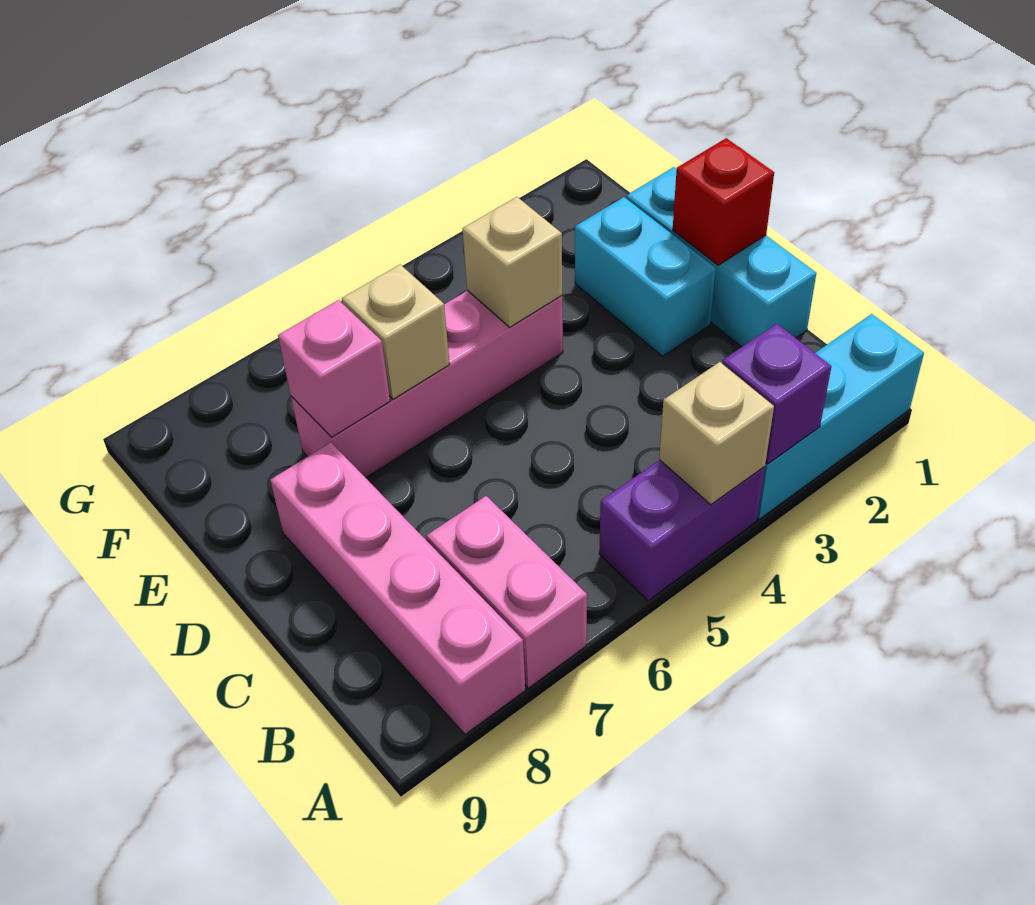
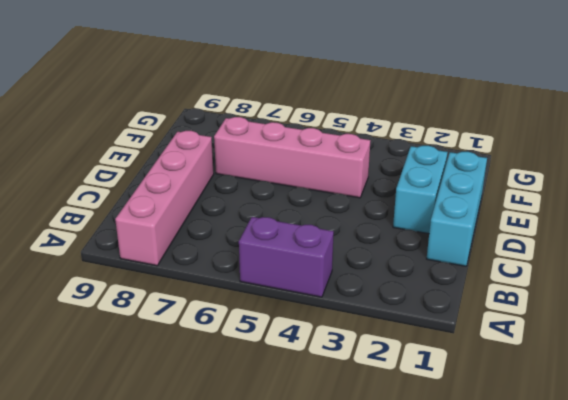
none -> cyan brick A1:A3 level 1
none -> pink brick A7:B7 level 1
none -> purple brick A3 level 2

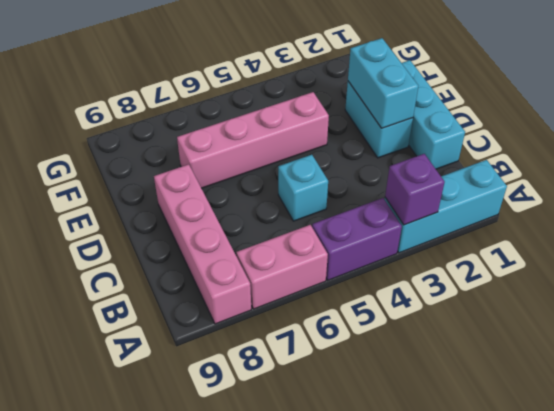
pink brick A6:A7 level 1 -> pink brick A7:B7 level 1
cyan brick C5 level 1 -> none
cyan brick D2:E2 level 2 -> none
none -> tan brick A4 level 2
none -> red brick D1 level 2
none -> tan brick E4 level 2

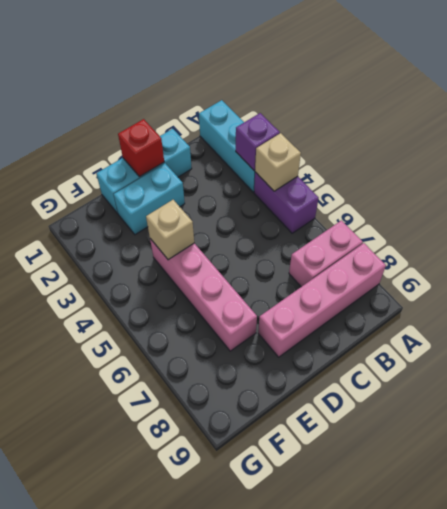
none -> tan brick E6 level 2
none -> pink brick E7 level 2

